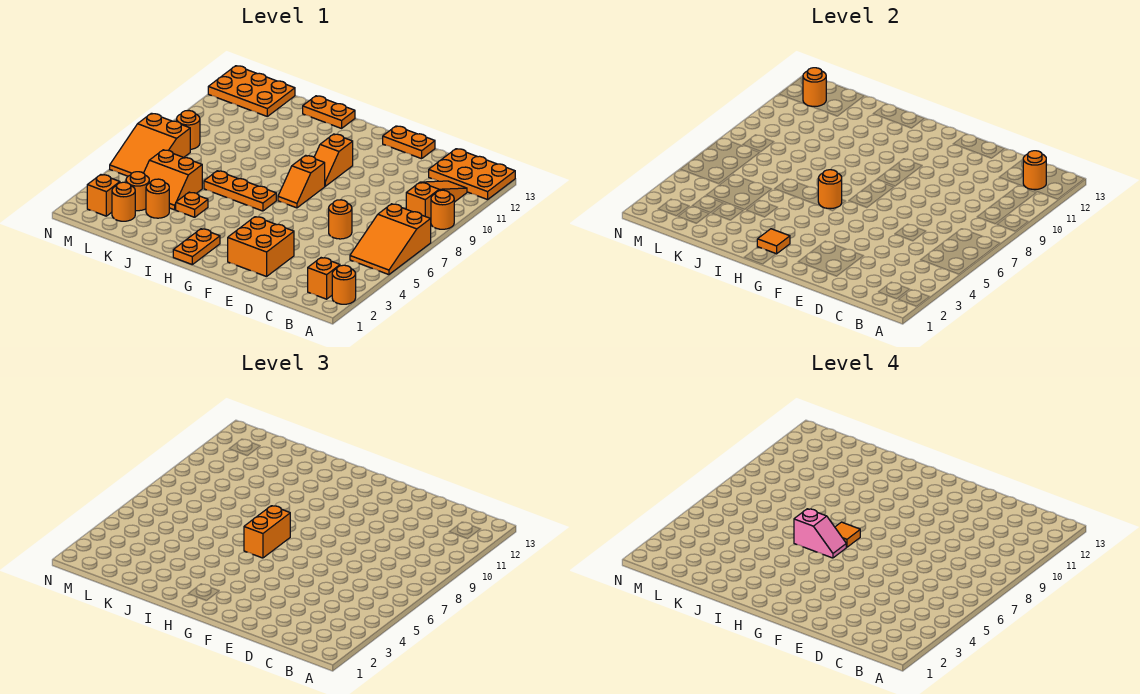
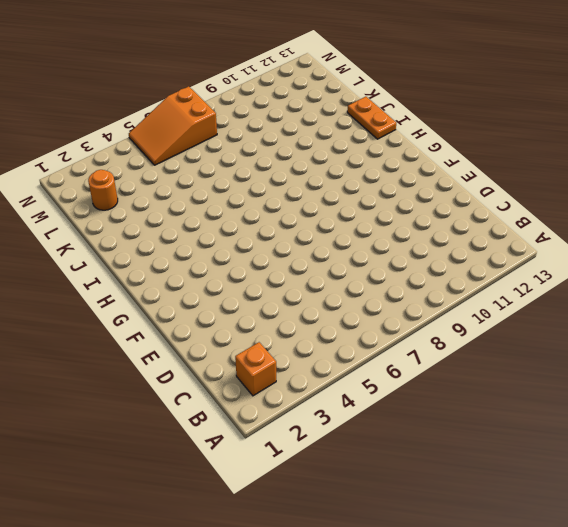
none -> orange round brick A2 level 1
none -> orange slope A5:B7 level 1 top 7
none -> orange round brick A9 level 1
none -> orange plate A12:C13 level 1

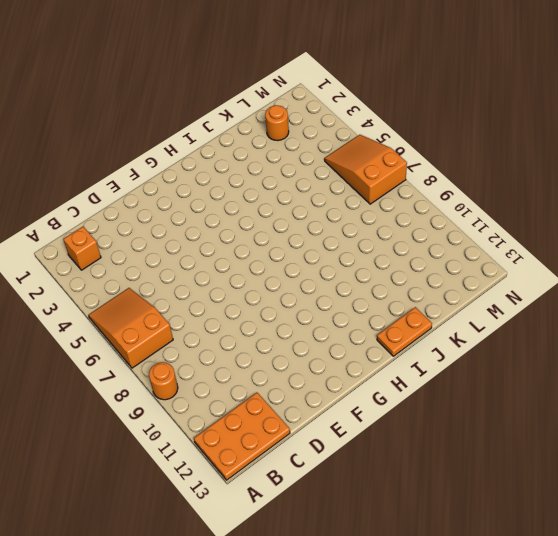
none -> orange round brick A2 level 1
none -> orange slope B9:B11 level 1 top 9
none -> orange round brick D6 level 1
none -> orange brick E2:F3 level 1

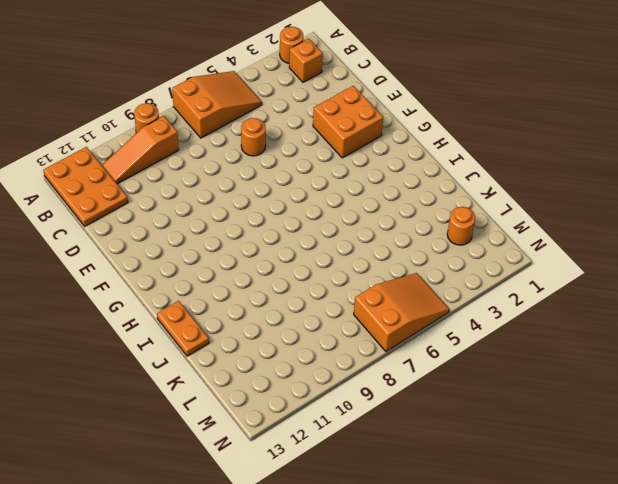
none -> orange plate E13:F13 level 1
none -> orange slope G7:G8 level 1 top 8
none -> orange slope G9:G10 level 1 top 10
none -> orange plate H1:H2 level 1

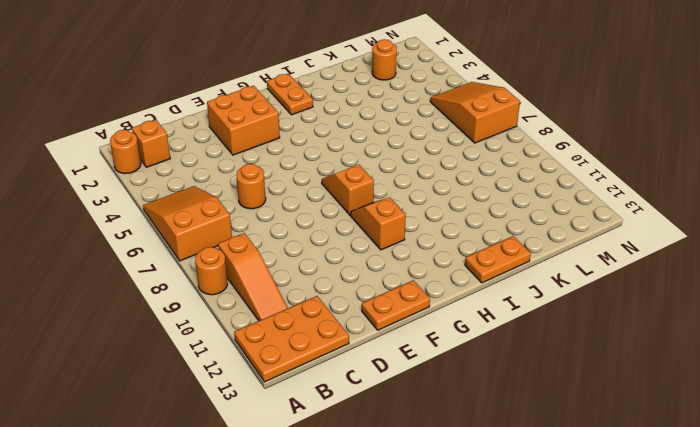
none -> orange plate H6:J6 level 1
none -> orange plate J4 level 1
none -> orange round brick K3 level 1
none -> orange slope K4:L5 level 1 top 5

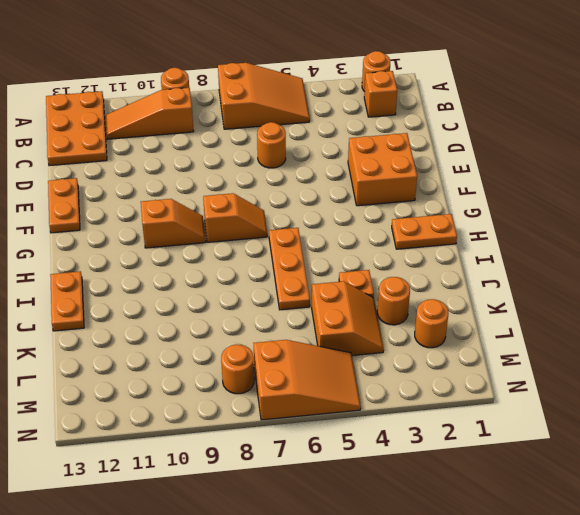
none -> orange round brick L3 level 1
none -> orange plate L12:N13 level 1
none -> orange brick M2 level 1
none -> orange round brick B12 level 2

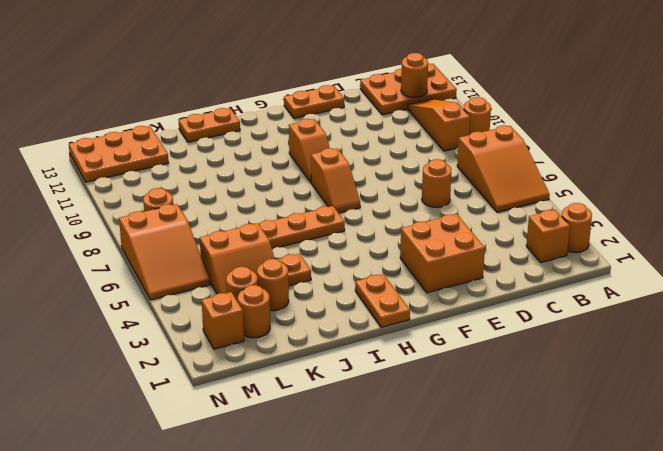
none -> orange tile H2 level 2
none -> orange round brick H6 level 2
none -> orange round brick M12 level 2
none -> orange brick H6:H7 level 3

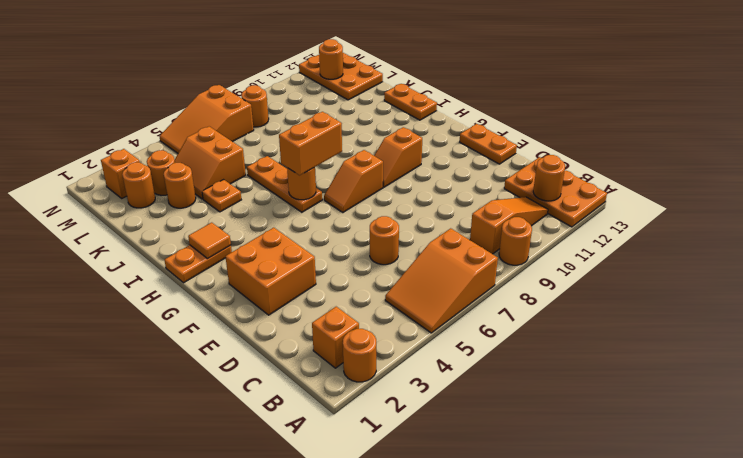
none -> pink slope H6:I6 level 4 top I
none -> orange tile H7 level 4

